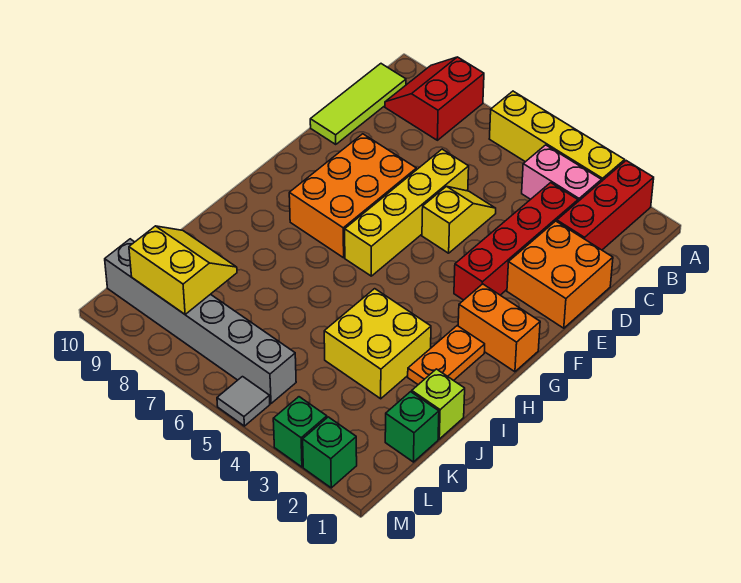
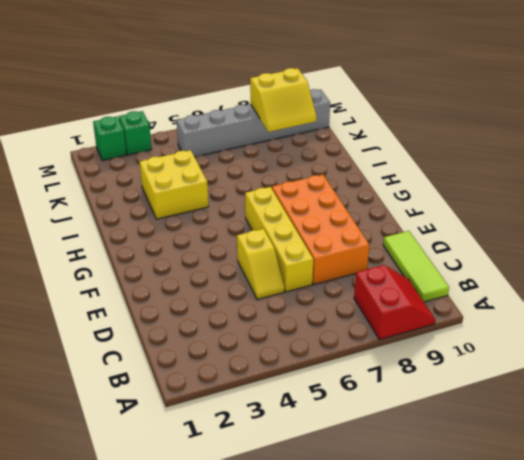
orange brick D7:G8 level 1 -> orange brick E7:G8 level 1
none -> red brick A2:C2 level 1
none -> yellow brick A3:A6 level 1
none -> pink brick B3:B4 level 1

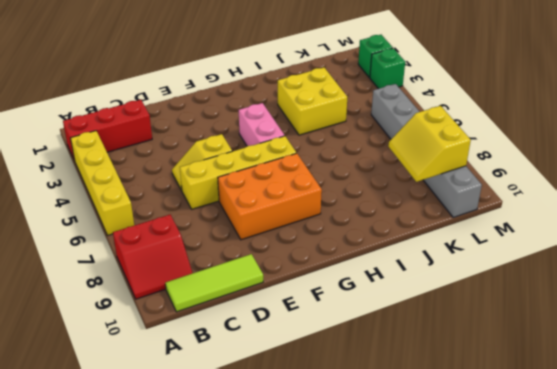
pink brick G4:G5 level 1 -> pink brick B3:B4 level 1
none -> red brick C3:F3 level 1
none -> orange brick D1:E2 level 1
none -> orange brick G1:G2 level 1

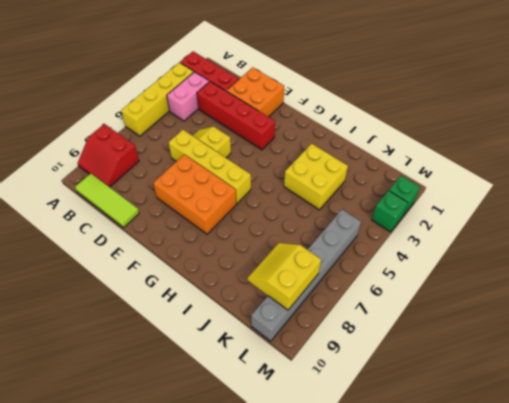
none -> orange brick G1:G2 level 1
none -> orange plate H2:I2 level 1
none -> lime brick J1 level 1

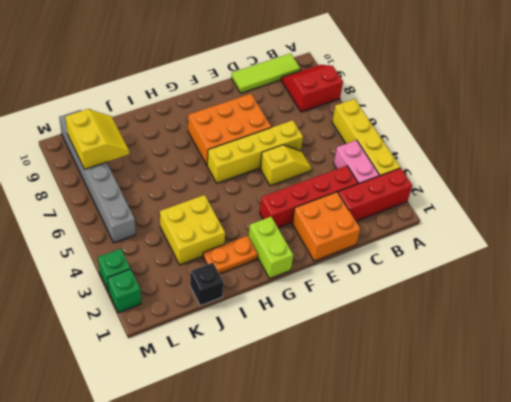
lime brick G1:G2 level 1 -> orange brick G1:G2 level 1
black brick J1 level 1 -> lime brick J1 level 1
none -> green brick K1 level 1
none -> grey tile M5 level 1

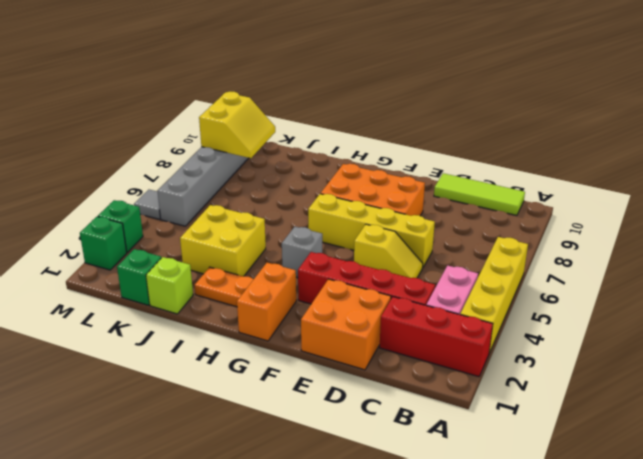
grey brick G4 level 1 -> none
none -> red slope A8:B9 level 1 top 8

